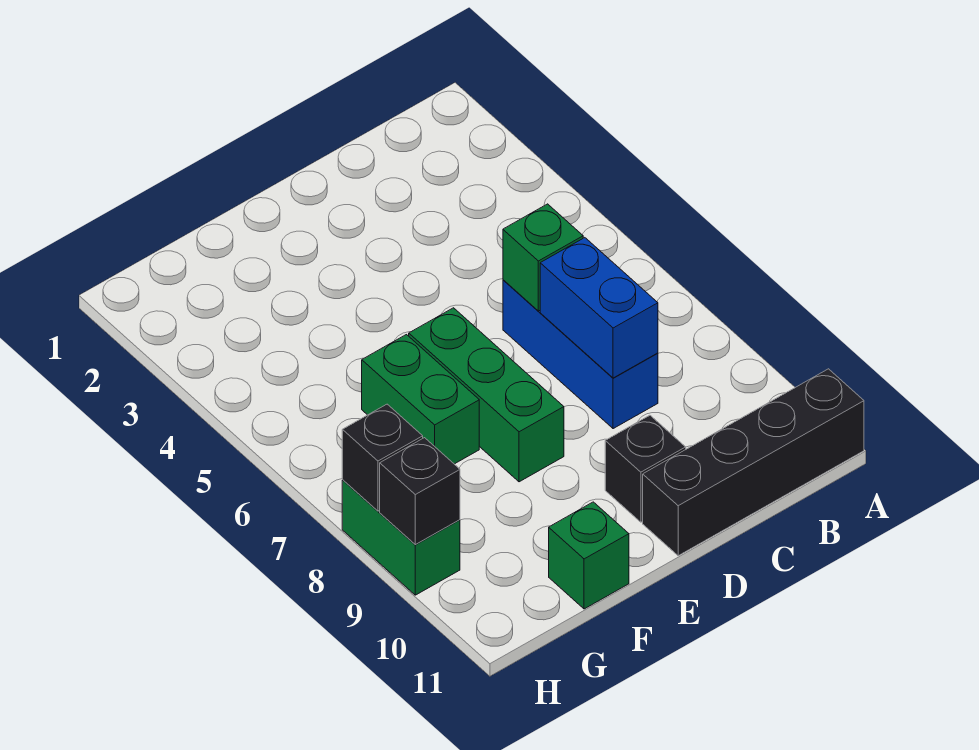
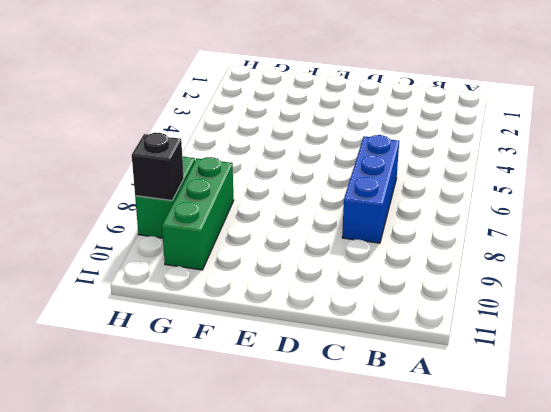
green brick G8:G10 level 1 -> green brick E6:E8 level 1
none -> black brick A11:D11 level 1
none -> black brick D10 level 1

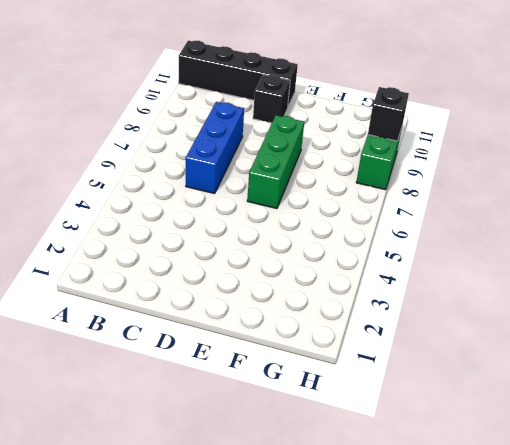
none -> green brick F6:F7 level 1
none -> green brick F11 level 1

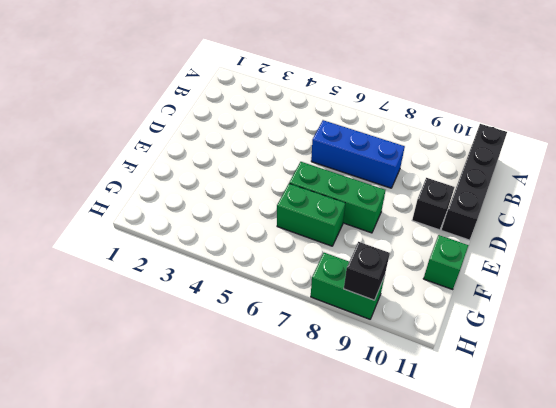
none -> green brick C6 level 2
none -> blue brick C7:C8 level 2

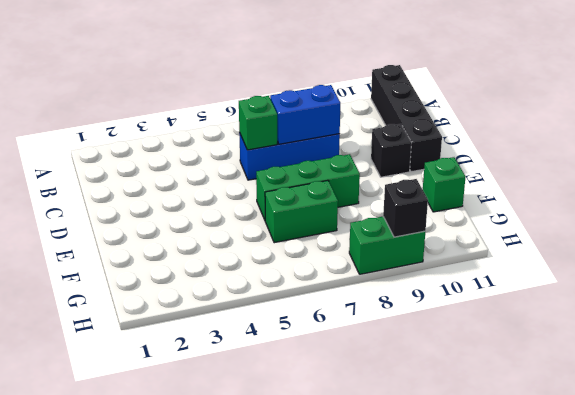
none -> black brick H8 level 2

